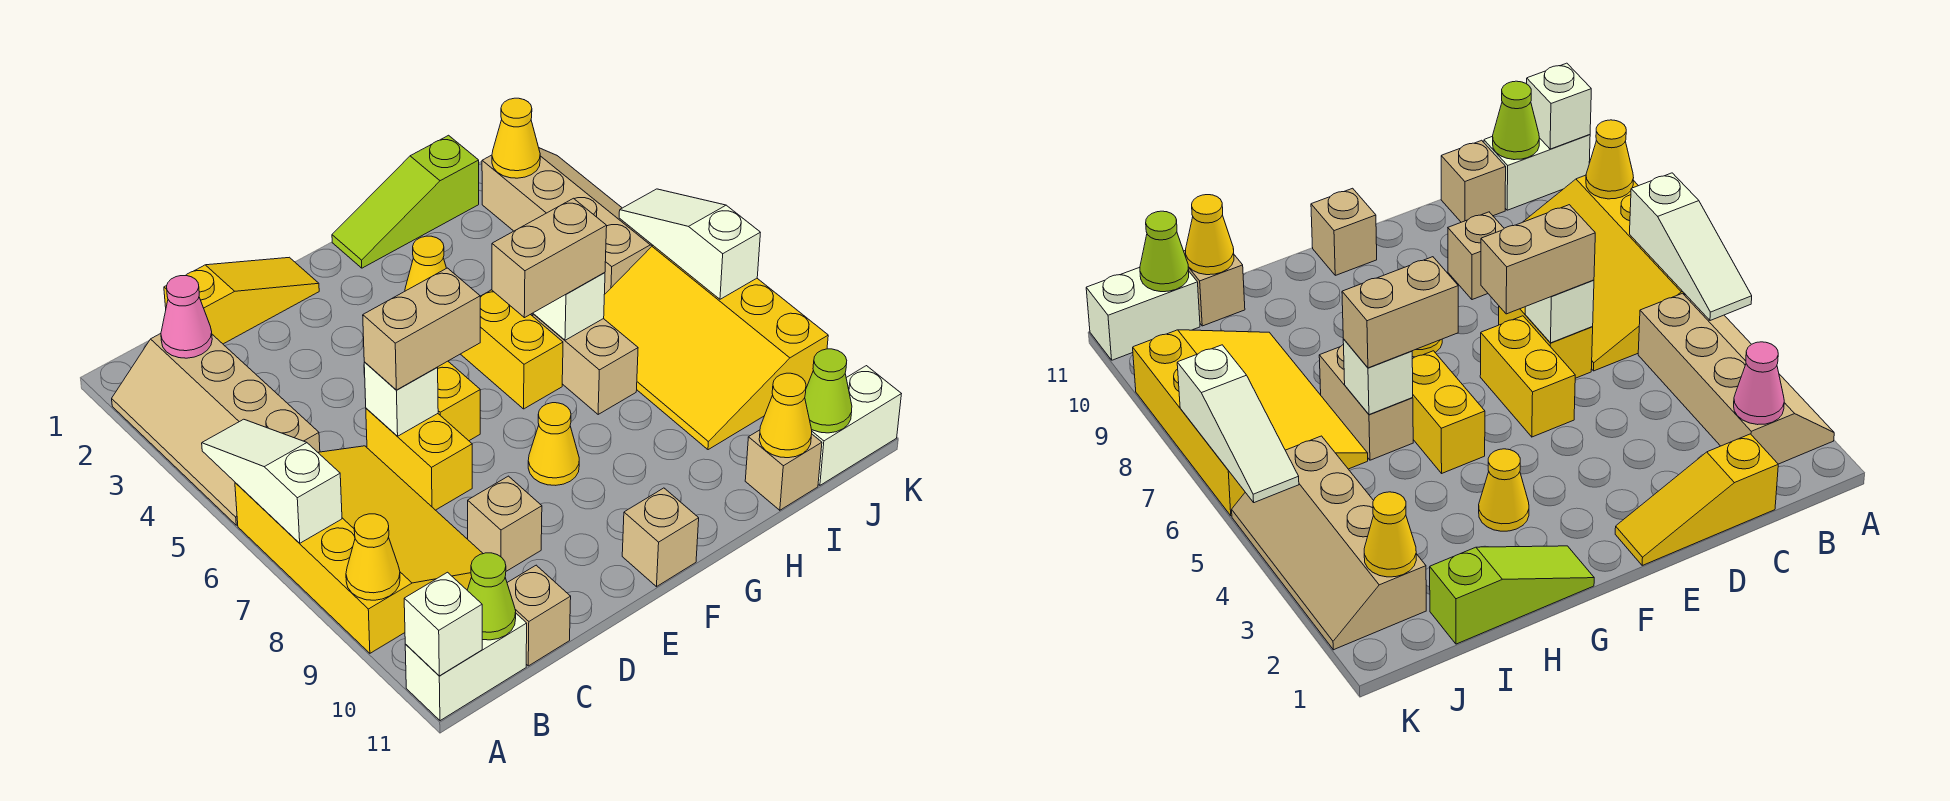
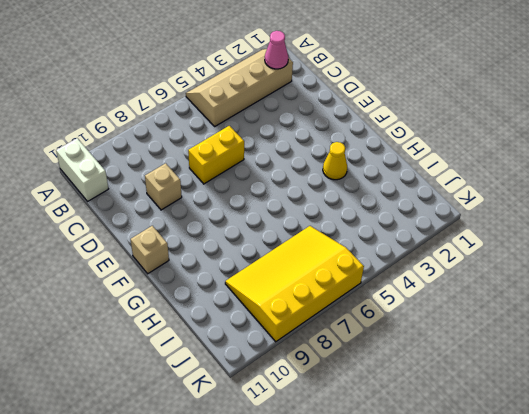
none -> yellow slope A6:C9 level 1 top A
none -> yellow slope C1:E1 level 1 top C
none -> tan brick C11 level 1
none -> yellow brick E5:E6 level 1

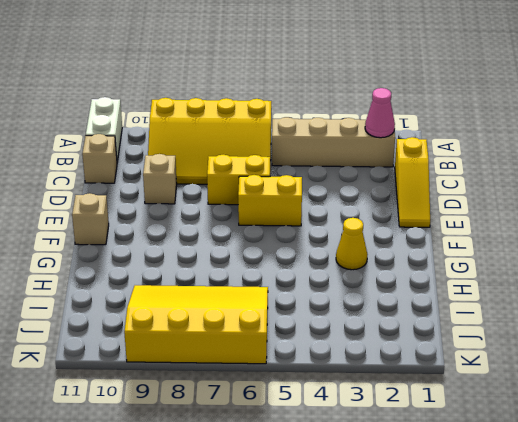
none -> yellow cone F8 level 1
none -> lime slope G1:I1 level 1 top I
none -> yellow brick G5:G6 level 1
none -> tan brick H6:H7 level 1

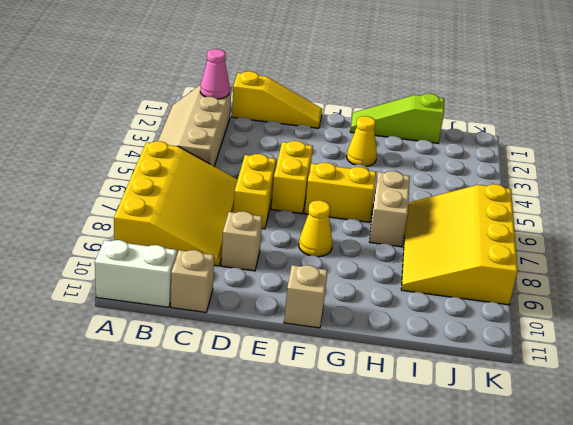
yellow brick F6:G6 level 1 -> yellow brick G5:G6 level 1
none -> tan brick I11 level 1
none -> tan slope J2:K5 level 1 top J
none -> white brick J11:K11 level 1
none -> white slope A5:A7 level 2 top 7

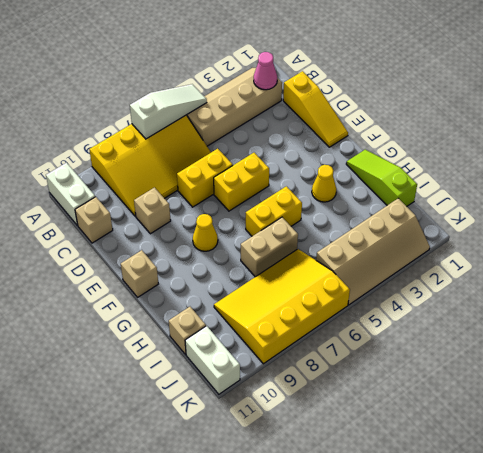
none -> yellow cone A9 level 2
none -> white brick A11 level 2
none -> lime cone B11 level 2
none -> white brick D6 level 2

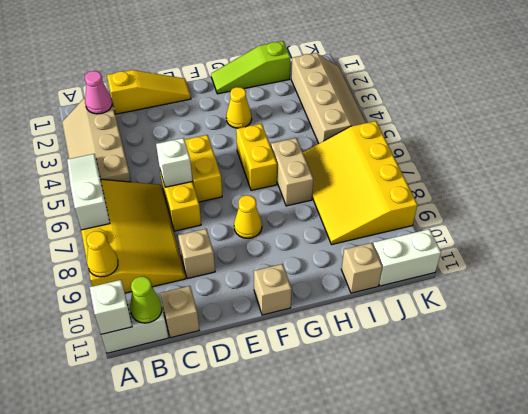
none -> white brick H6 level 2
none -> yellow cone I11 level 2
none -> yellow cone J2 level 2
none -> lime cone J11 level 2

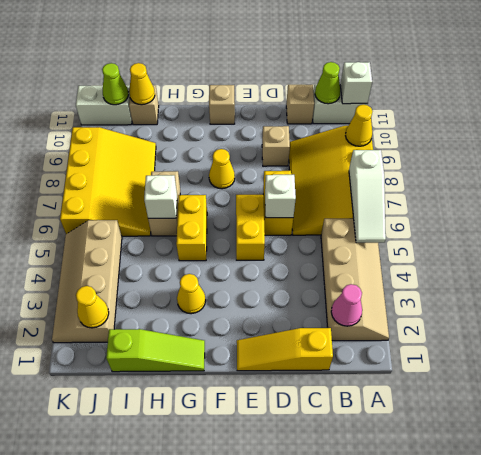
none -> white slope K5:K7 level 2 top 7
none -> tan brick D6:E6 level 3
none -> tan brick G6:H6 level 3

